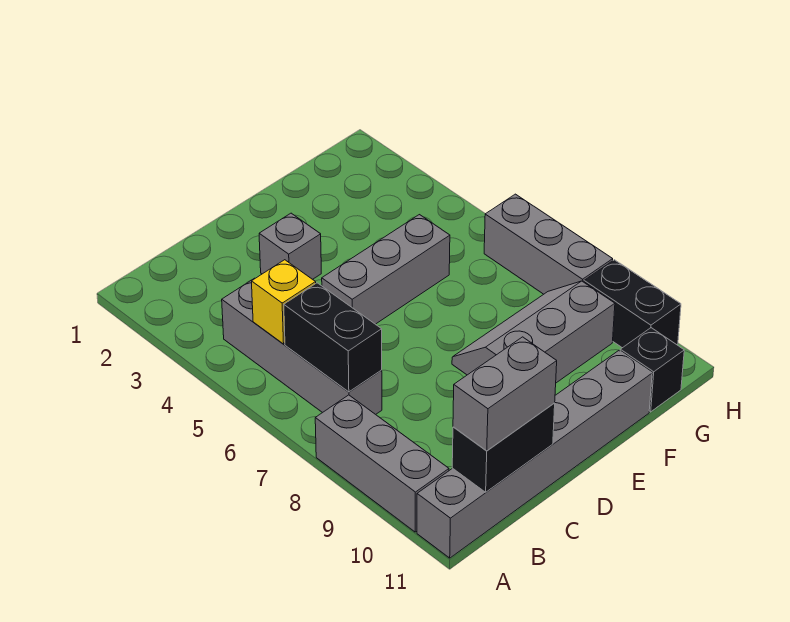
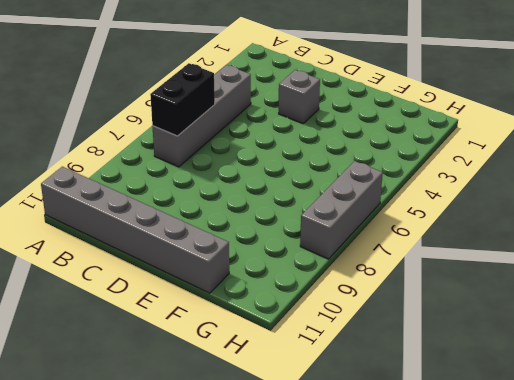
none -> grey brick A8:A10 level 1
none -> grey brick D5:F5 level 1
none -> grey slope E8:G9 level 1 top 9

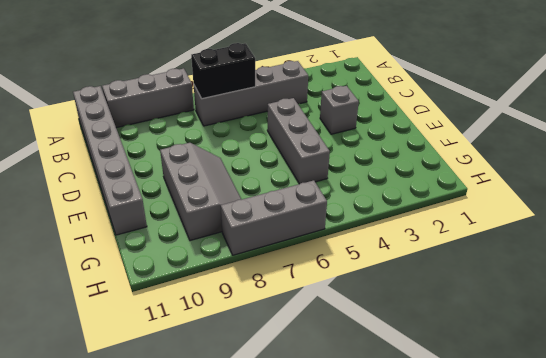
none -> black brick G11 level 1
none -> black brick H9:H10 level 1
none -> yellow brick B5 level 2

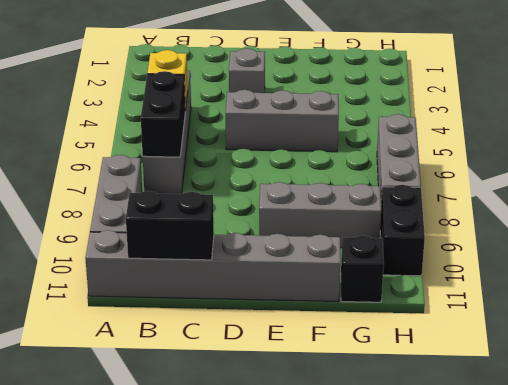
none -> grey brick B11:C11 level 3

